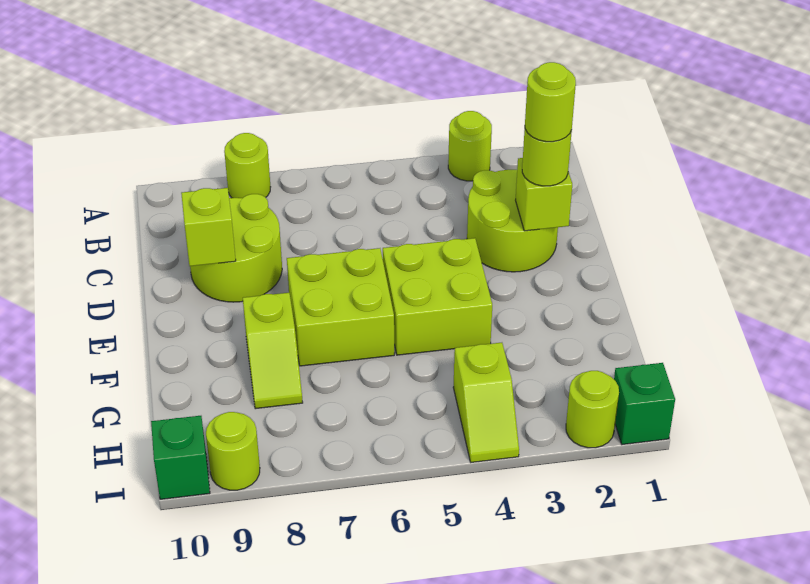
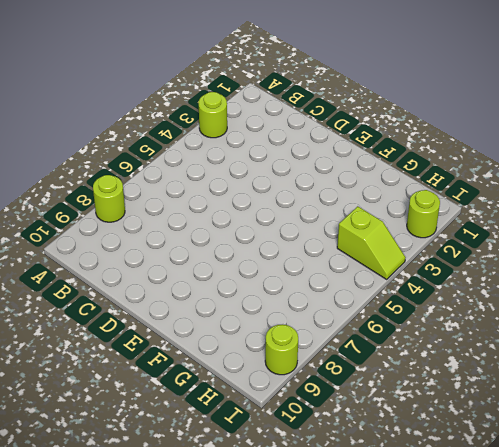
none -> lime round brick C2:D3 level 1
none -> lime round brick C8:D9 level 1
none -> lime brick E4:F5 level 1

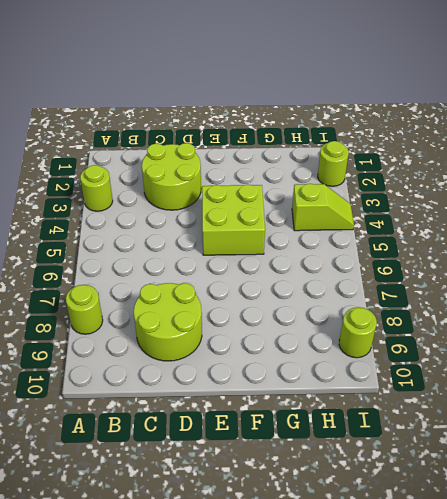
none -> lime brick E6:F7 level 1
none -> lime slope F8:G8 level 1 top F
none -> green brick I1 level 1

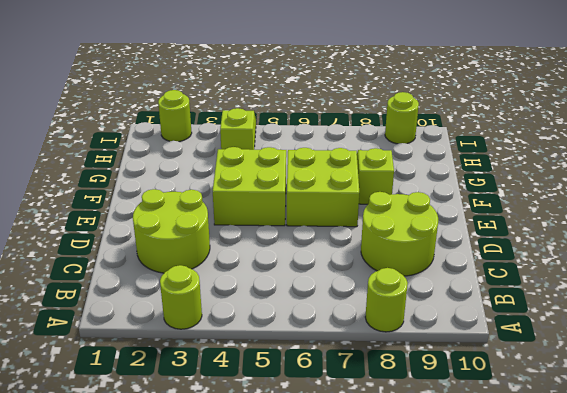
none -> green brick I1 level 1
none -> green brick I10 level 1
none -> lime brick D2 level 2

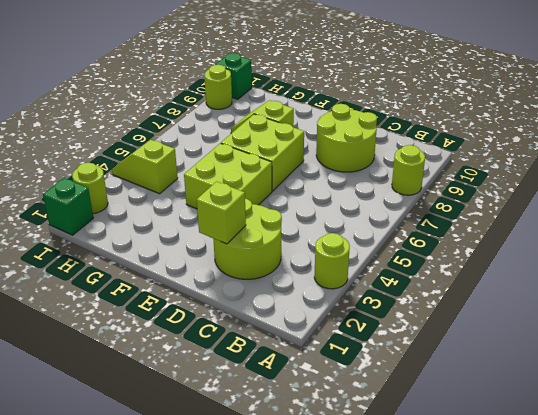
none -> lime brick D9 level 2
none -> lime round brick D2 level 3
none -> lime round brick D2 level 4

